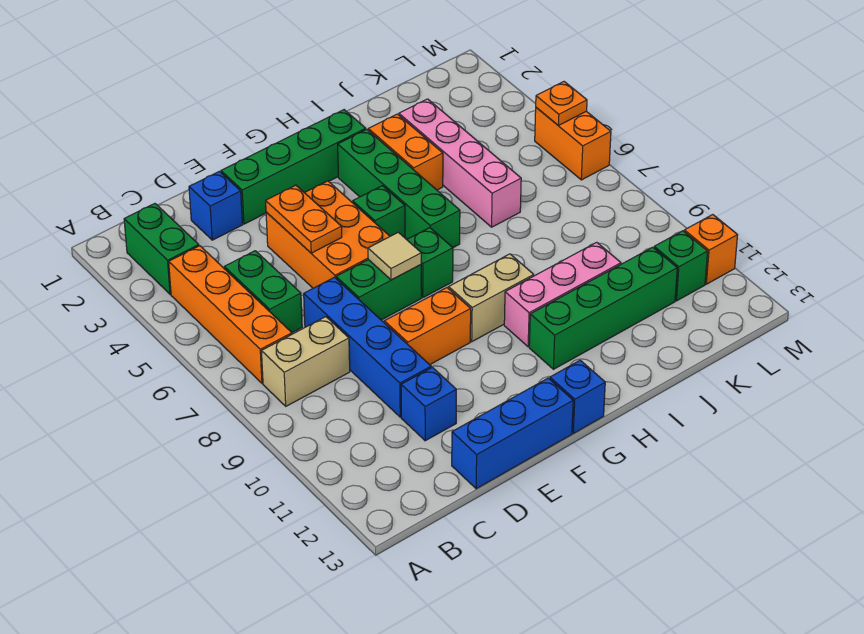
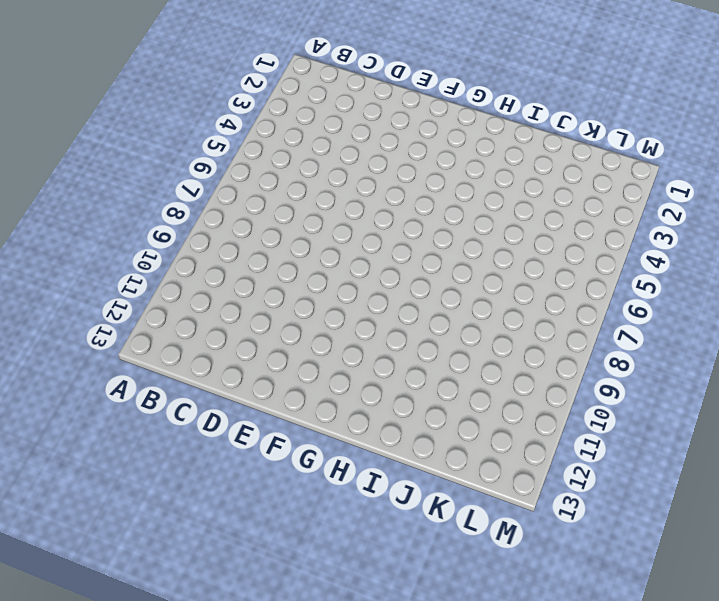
none -> green brick B2:B3 level 1
none -> orange brick B4:B7 level 1
none -> tan brick B8:C8 level 1

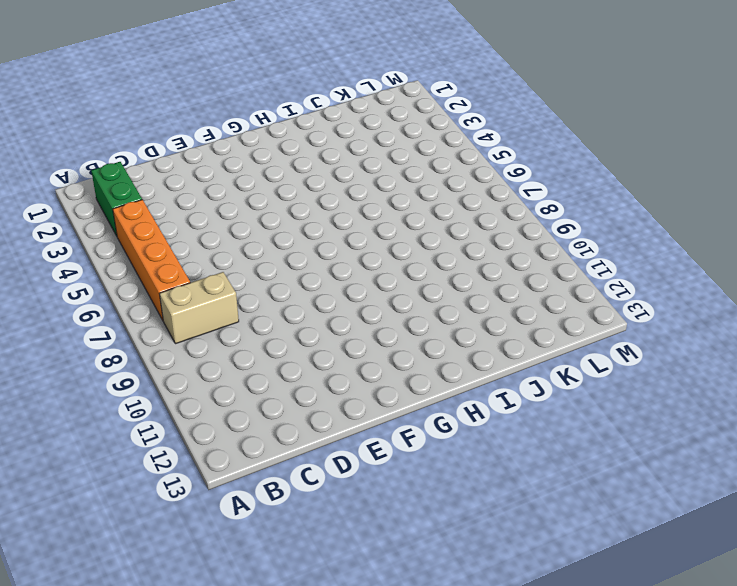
none -> green brick C5:C6 level 1
none -> blue brick D2 level 1
none -> blue brick D7:D10 level 1

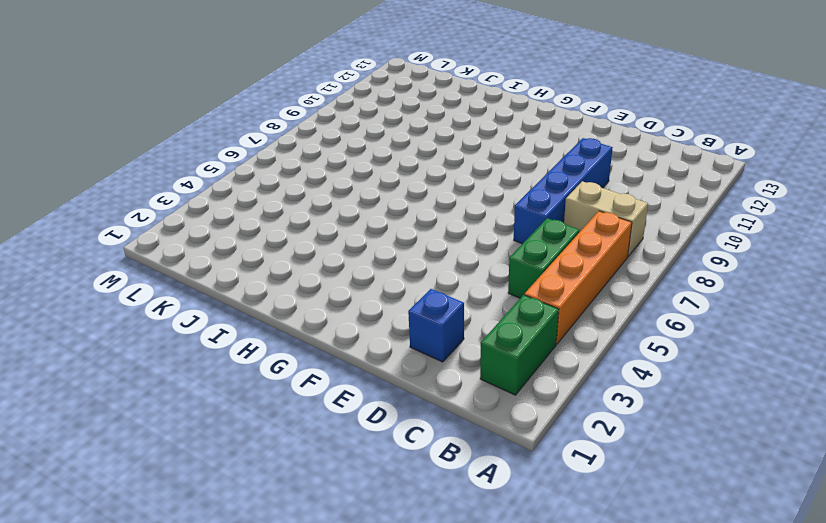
none -> blue brick D11 level 1
none -> blue brick D13:F13 level 1
none -> green brick E2:H2 level 1

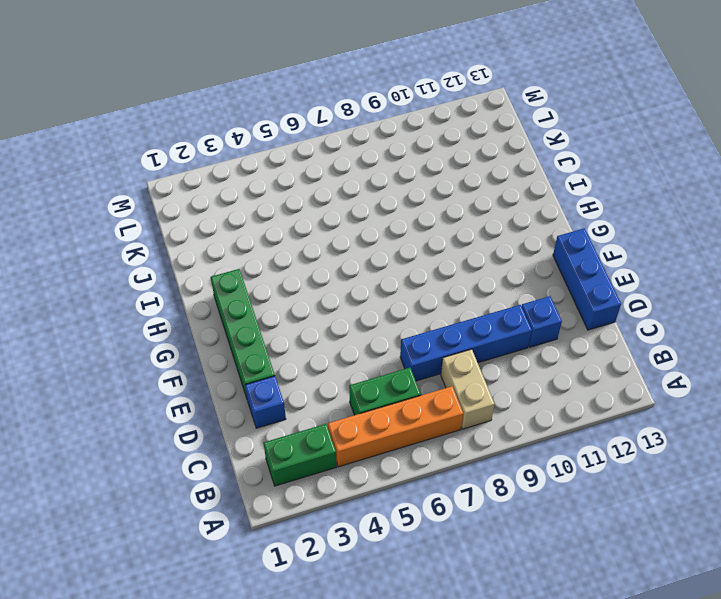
none -> orange brick E4:F6 level 1
none -> green brick E7:F7 level 1
none -> orange brick E9:F9 level 1

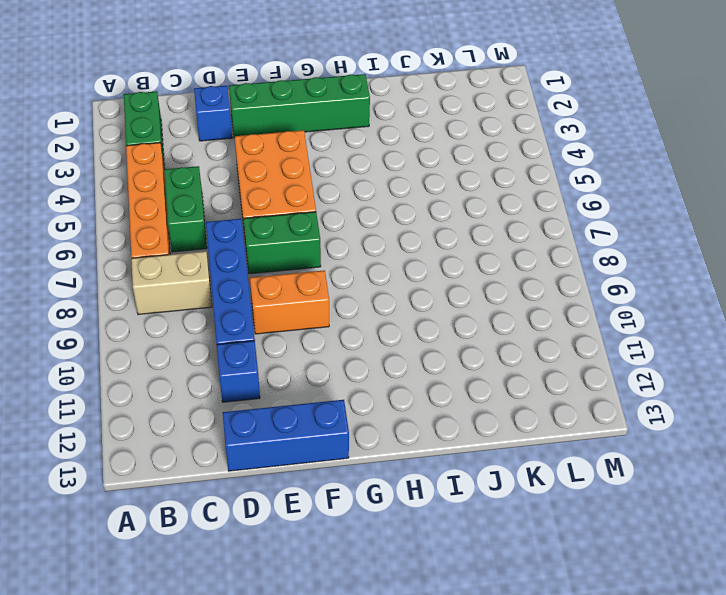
none -> green brick G5 level 1
none -> green brick G7 level 1
none -> tan brick G9:H9 level 1

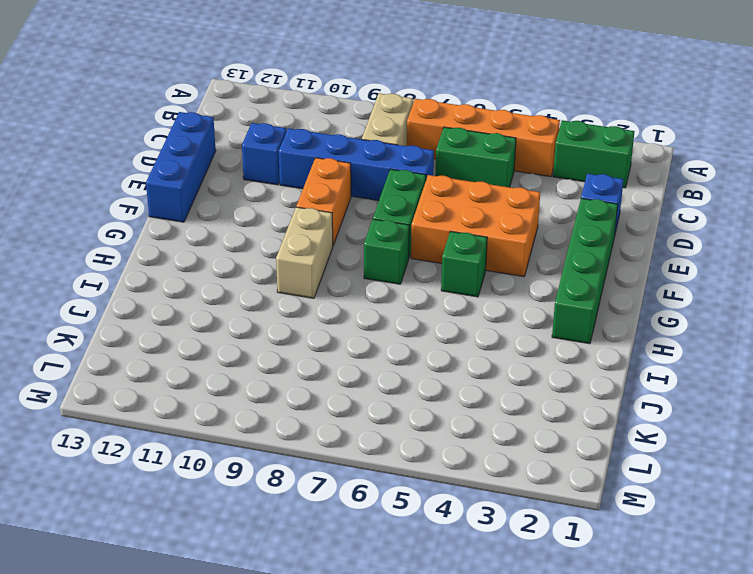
none -> blue brick G13 level 1
none -> green brick H3:H6 level 1
none -> pink brick H10:J10 level 1

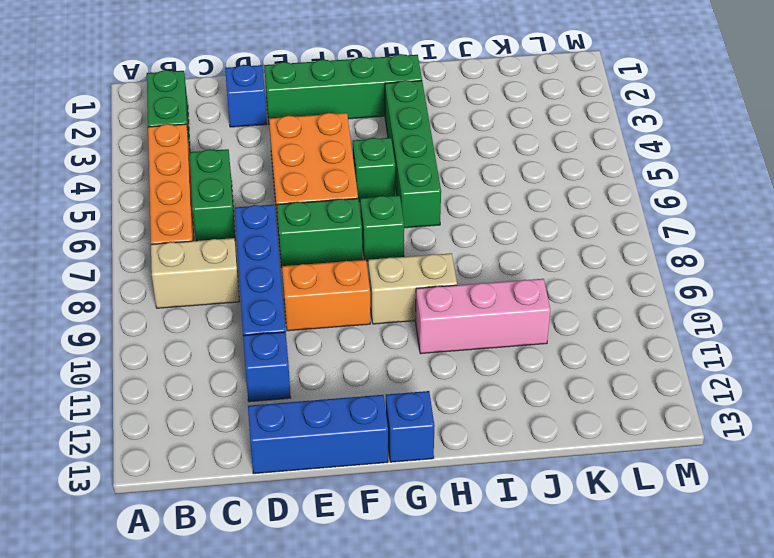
none -> green brick H11:K11 level 1
none -> orange brick I3:I4 level 1
none -> pink brick J3:J6 level 1

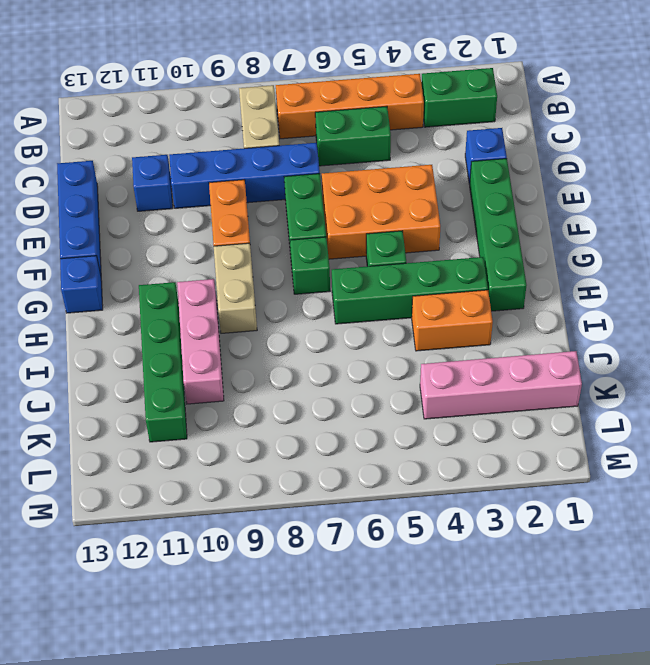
pink brick K1:K4 level 1 -> pink brick J3:J6 level 1
none -> green brick L11 level 1
none -> orange brick M5:M6 level 1
none -> orange brick M11 level 1

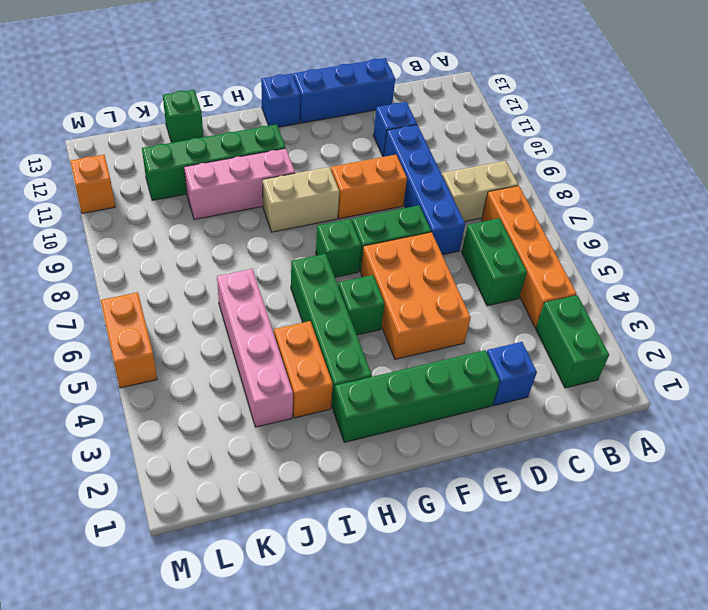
green brick J13 level 1 -> green brick L11 level 1
none -> orange plate E4:E5 level 2
none -> tan tile F7 level 2
none -> orange plate M5 level 2

